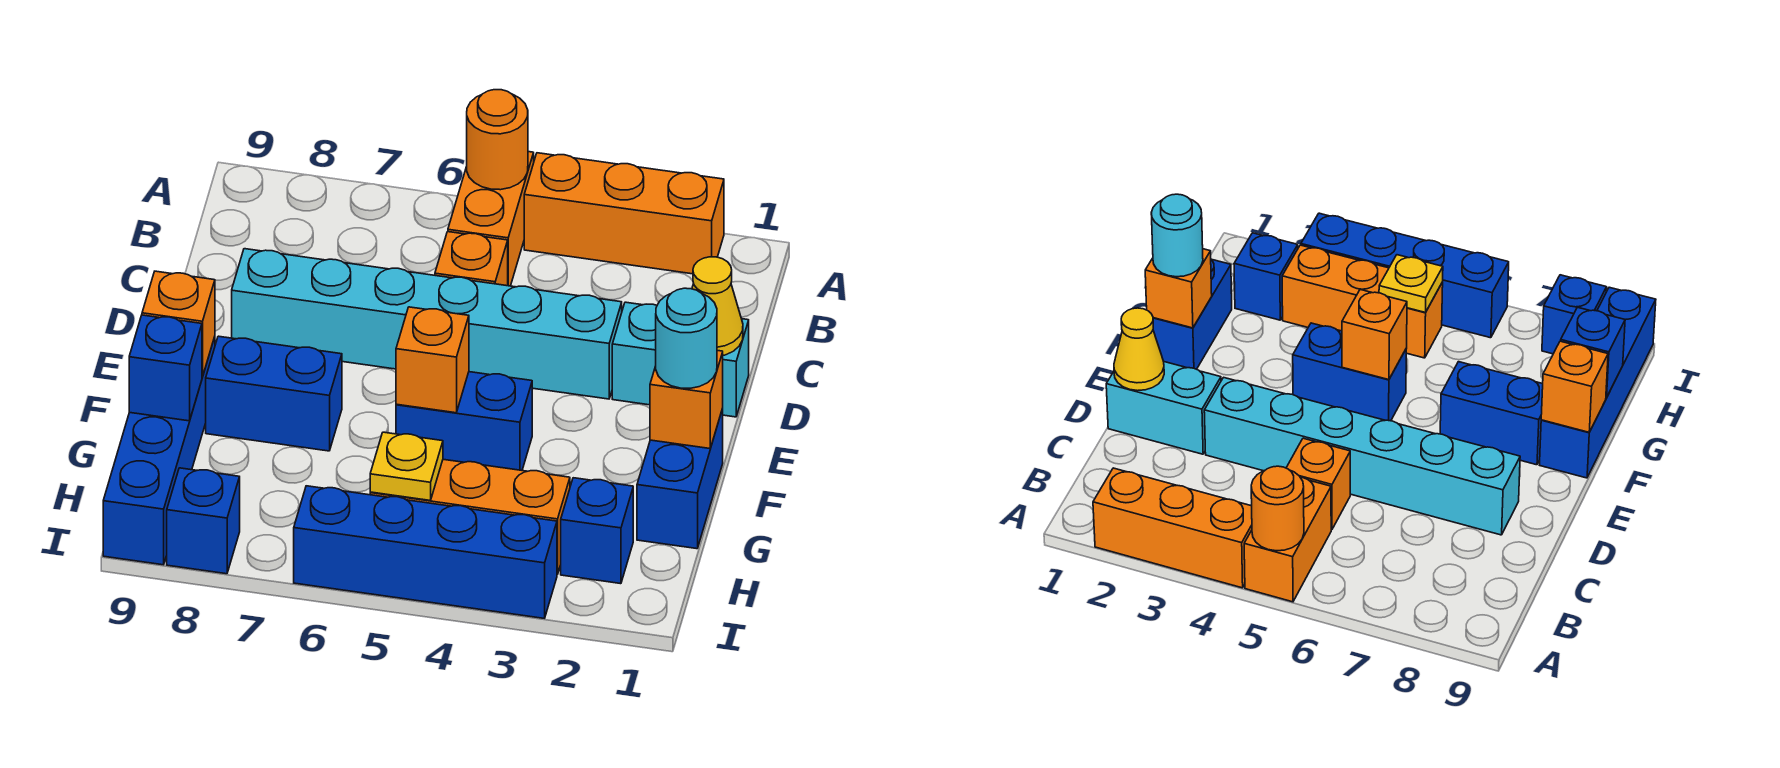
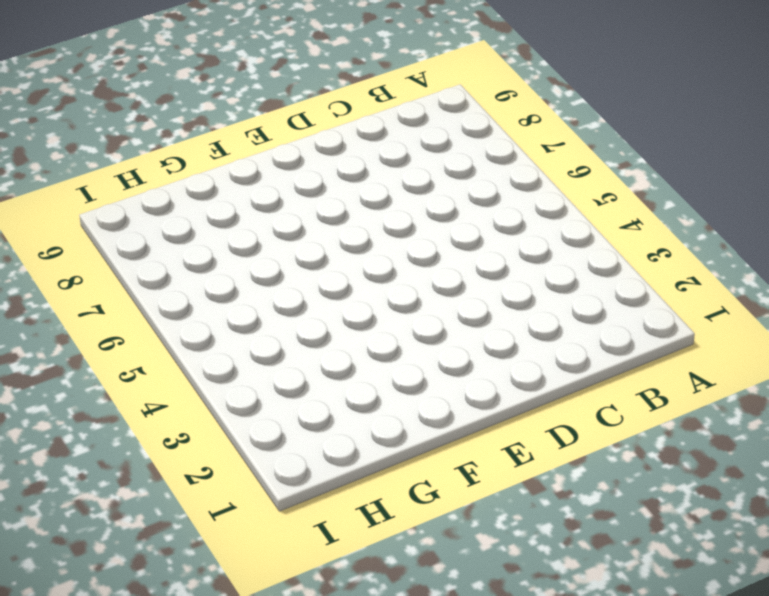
none -> orange brick A2:A4 level 1
none -> orange brick A5:B5 level 1
none -> orange brick C5 level 1

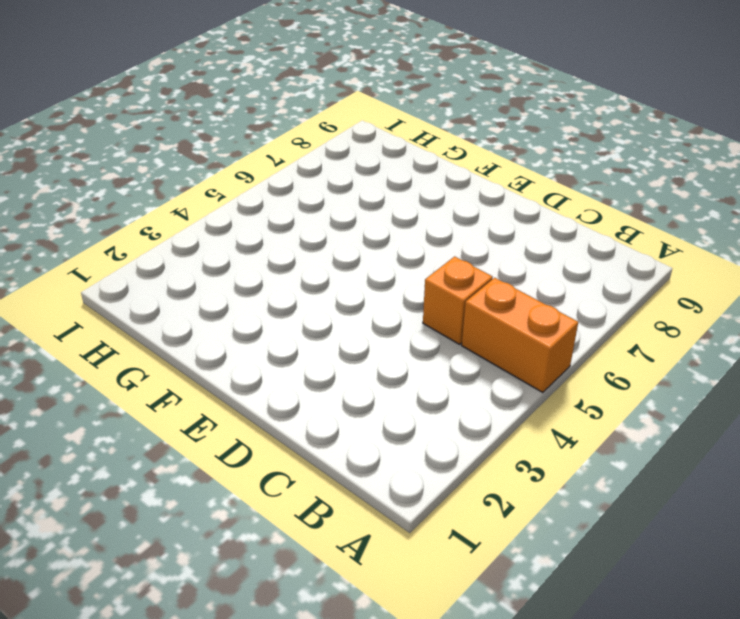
none -> orange brick A2:A4 level 1
none -> cyan brick D1:D2 level 1
none -> cyan brick D3:D8 level 1

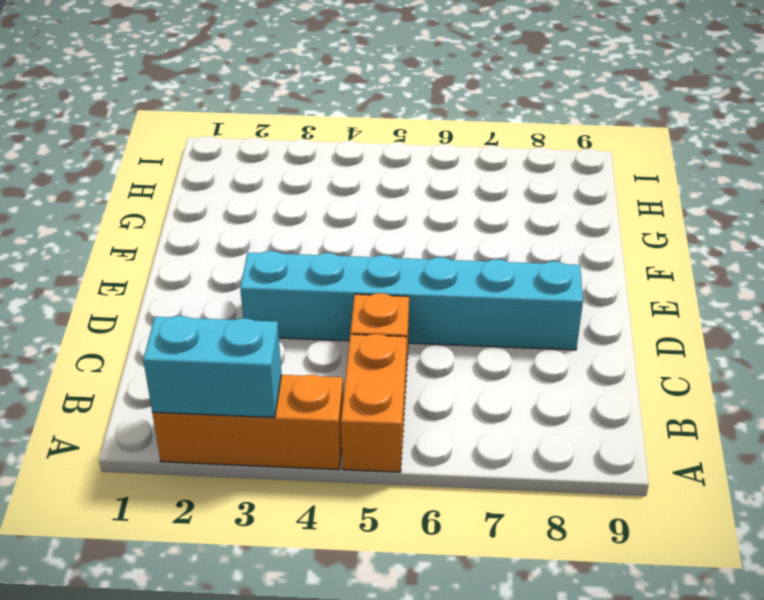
cyan brick A2:A3 level 2 -> cyan brick D1:D2 level 1
none -> blue brick F1:G1 level 1
none -> blue brick F4:F5 level 1
none -> blue brick F7:F8 level 1

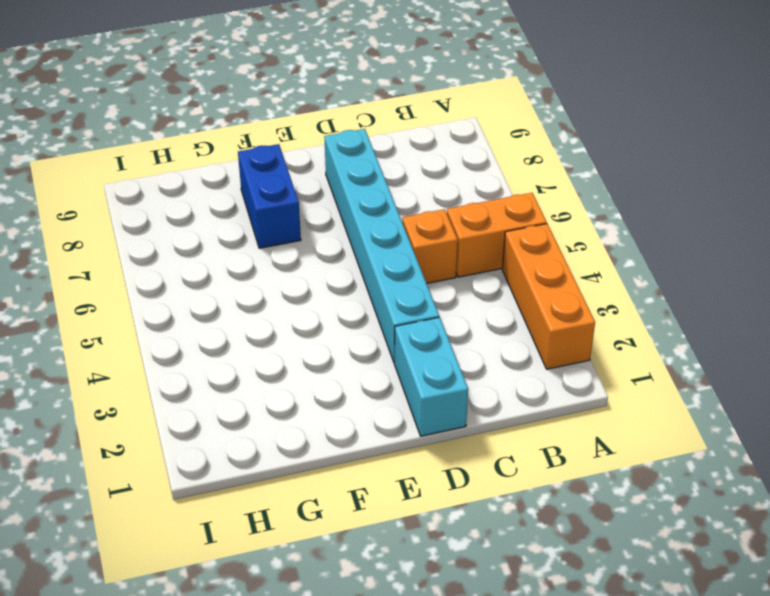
none -> blue brick F1:G1 level 1
none -> blue brick F4:F5 level 1
none -> blue brick F9:I9 level 1

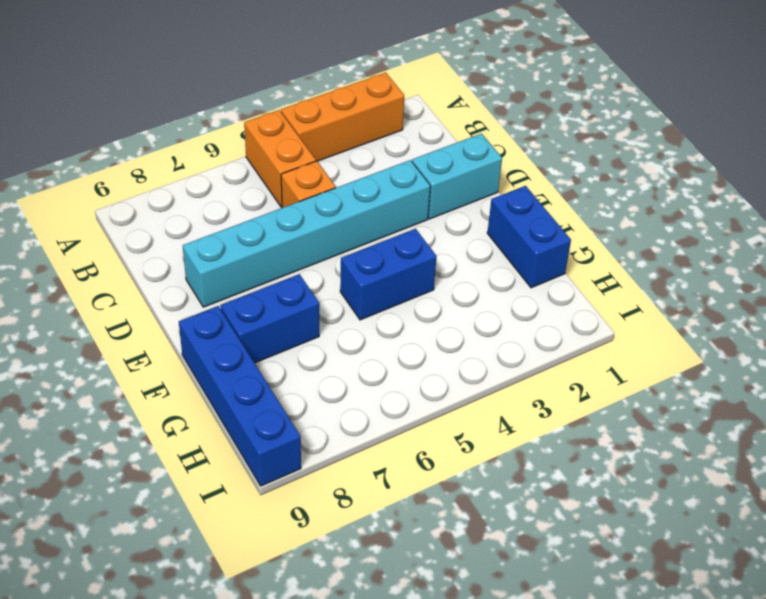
none -> blue brick H2 level 1
none -> orange brick H3:H5 level 1
none -> blue brick I3:I6 level 1

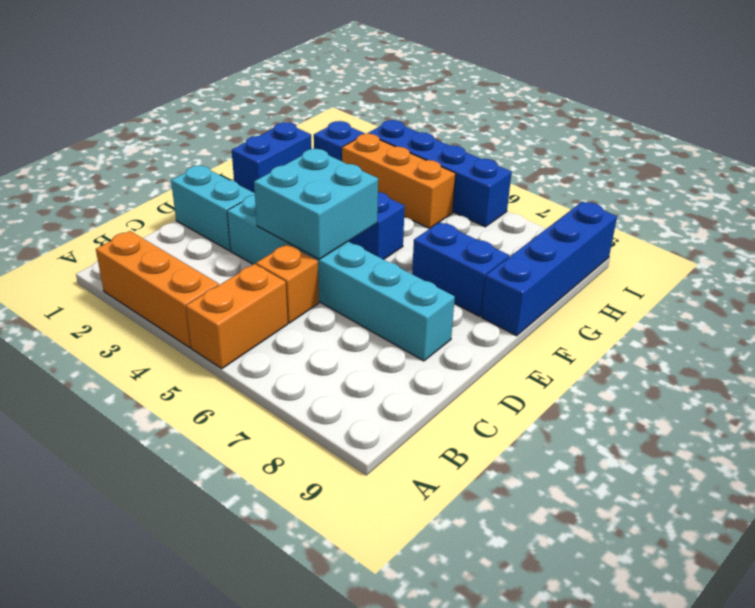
cyan brick D4:E5 level 2 -> none
none -> blue brick I8 level 1
none -> orange round brick A5 level 2
none -> yellow cone D1 level 2

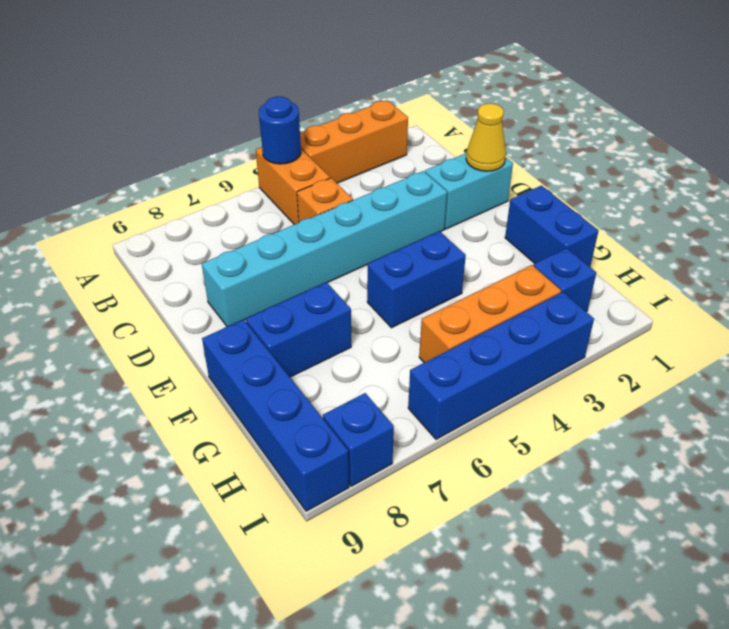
blue round brick A5 level 2 -> orange round brick A5 level 2
none -> orange brick F1 level 2
none -> orange brick F5 level 2
none -> orange brick F9 level 2

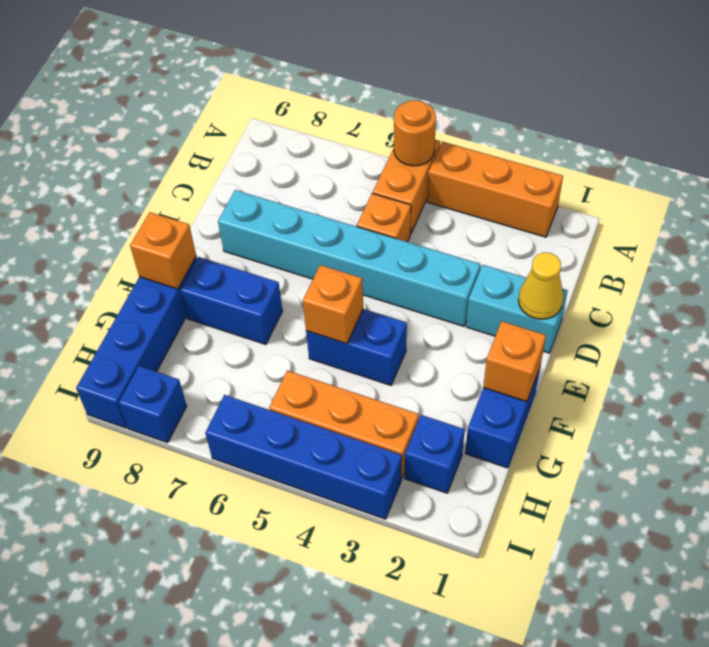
none -> blue brick G9 level 2
none -> yellow plate H5 level 2
none -> cyan round brick F1 level 3

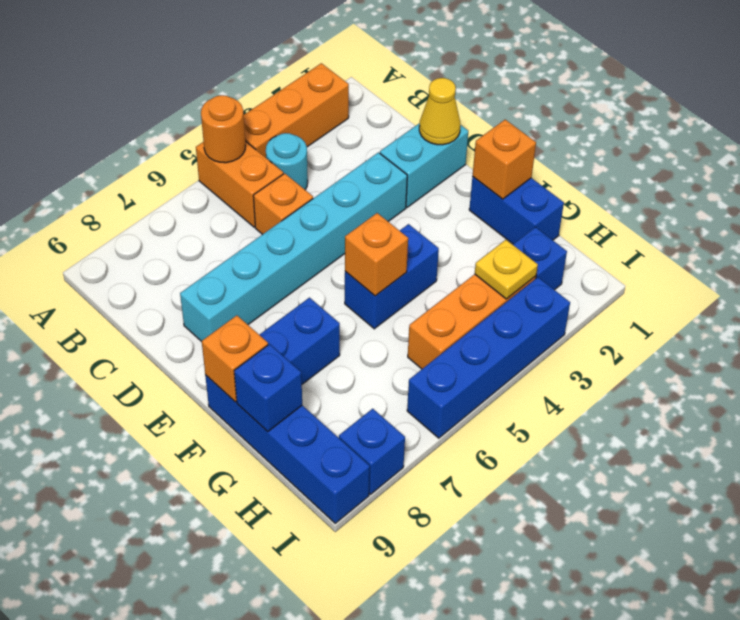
cyan round brick B4 level 1 -> cyan round brick F1 level 3
yellow plate H3 level 2 -> yellow plate H5 level 2

